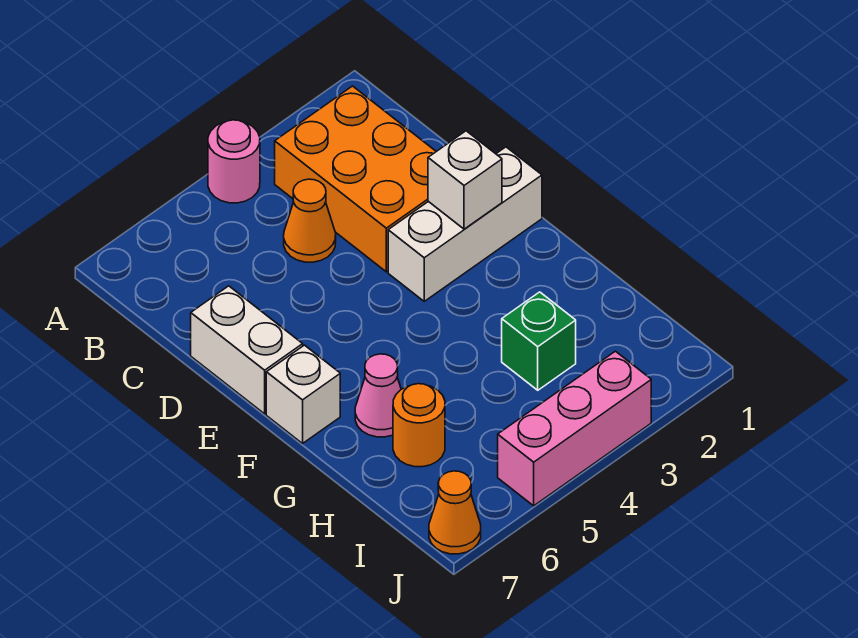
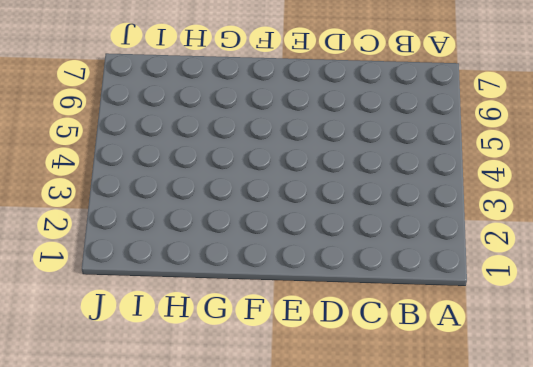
none -> pink round brick A4 level 1
none -> orange brick B2:D3 level 1
none -> orange cone C4 level 1

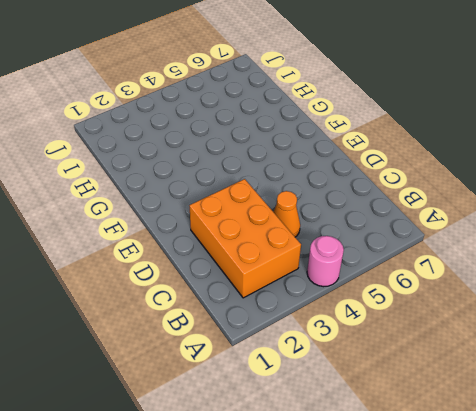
none -> white brick D7:E7 level 1
none -> white brick E1:E3 level 1
none -> white brick F7 level 1

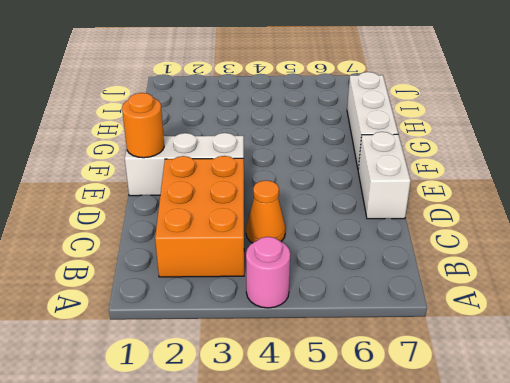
orange round brick E1 level 2 -> orange round brick H6 level 1
white brick F7:H7 level 1 -> white brick F7 level 1
none -> pink cone G6 level 1
none -> green brick H3 level 1
none -> pink brick J3:J5 level 1

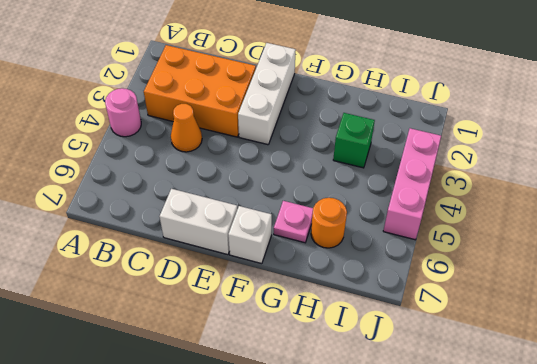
pink plate G6 level 1 -> pink cone G6 level 1
none -> orange cone J7 level 1
none -> white brick E2 level 2

